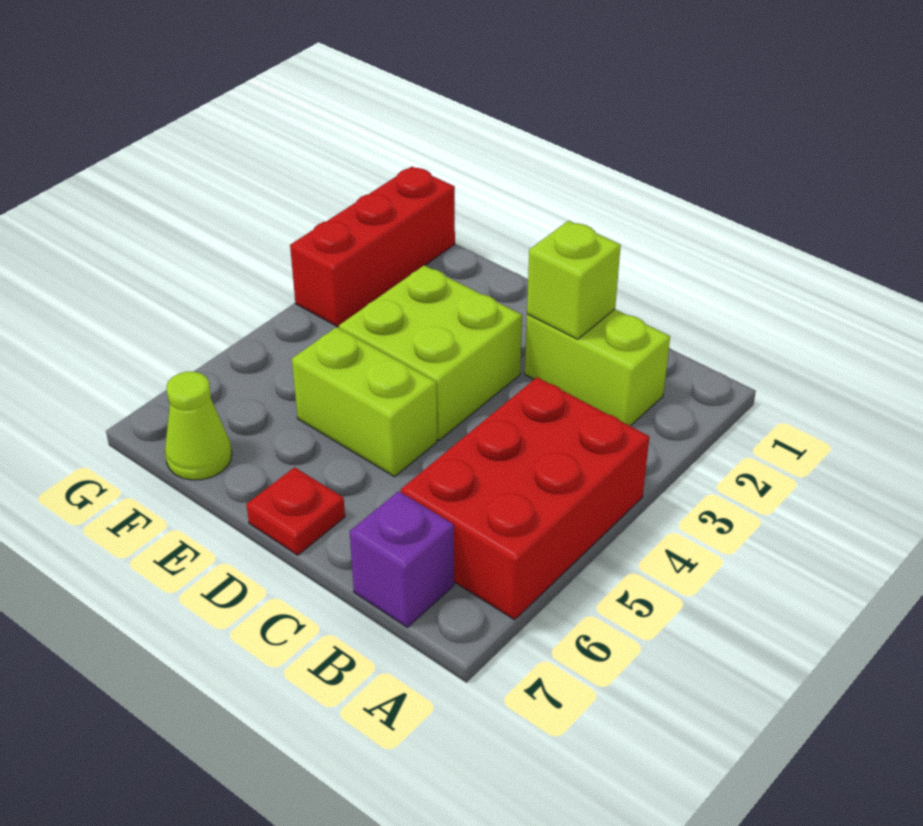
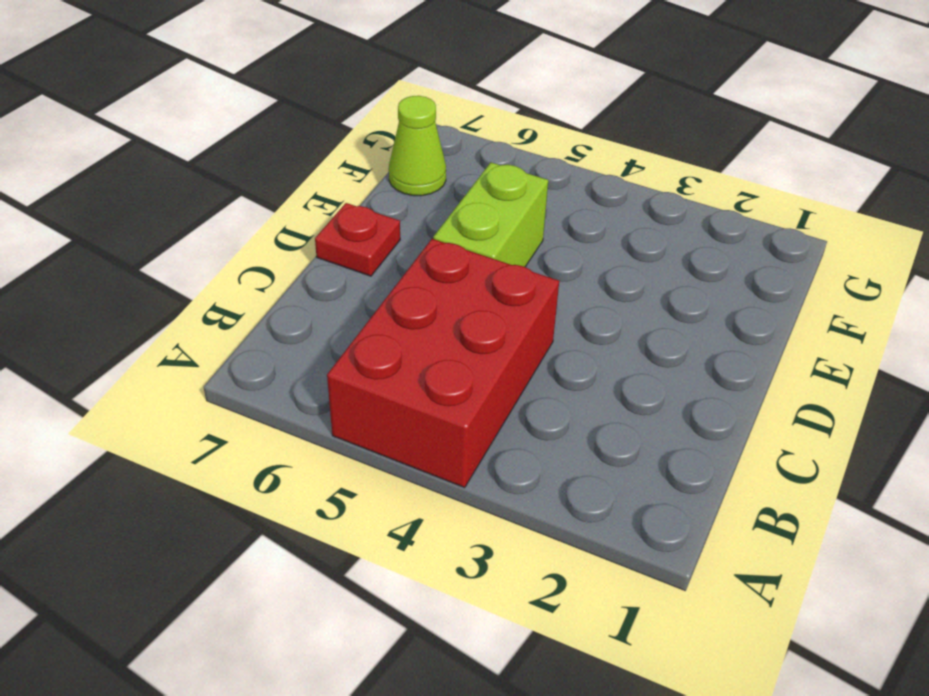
red brick A4:C5 level 1 -> red brick A4:B6 level 1
none -> lime brick B2:C2 level 1
none -> purple brick B7 level 1

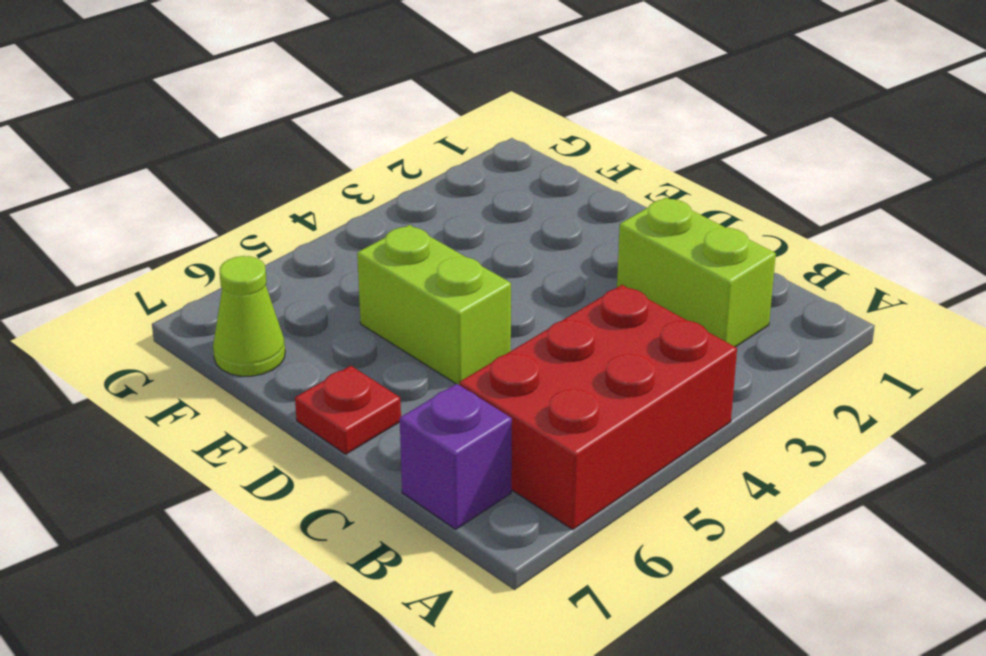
none -> lime brick D3:E4 level 1
none -> red brick G1:G3 level 1

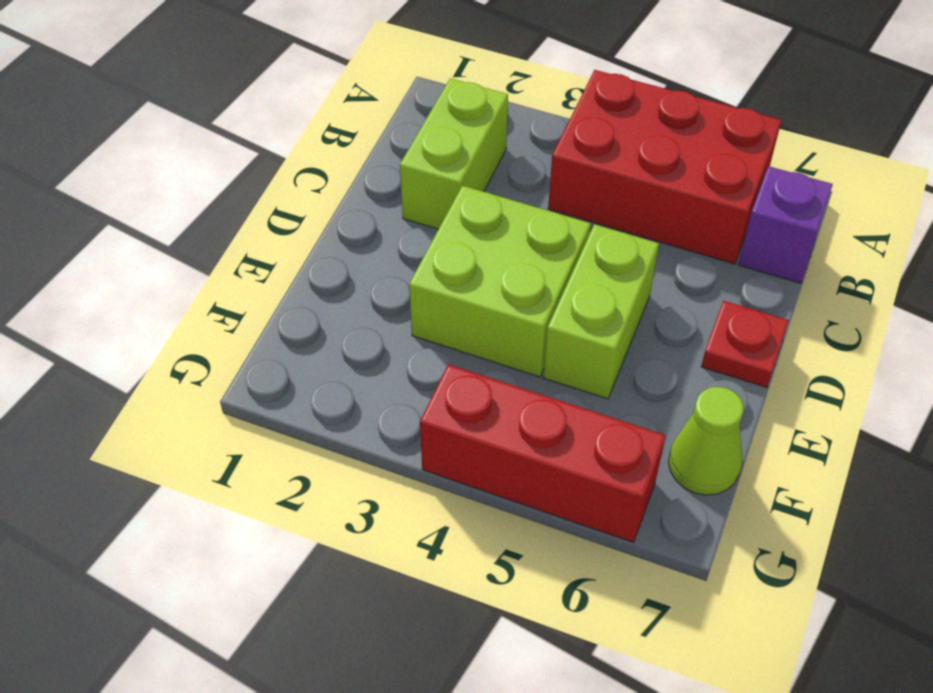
red brick G4:G6 level 1 -> red brick G1:G3 level 1
none -> lime brick C2 level 2

